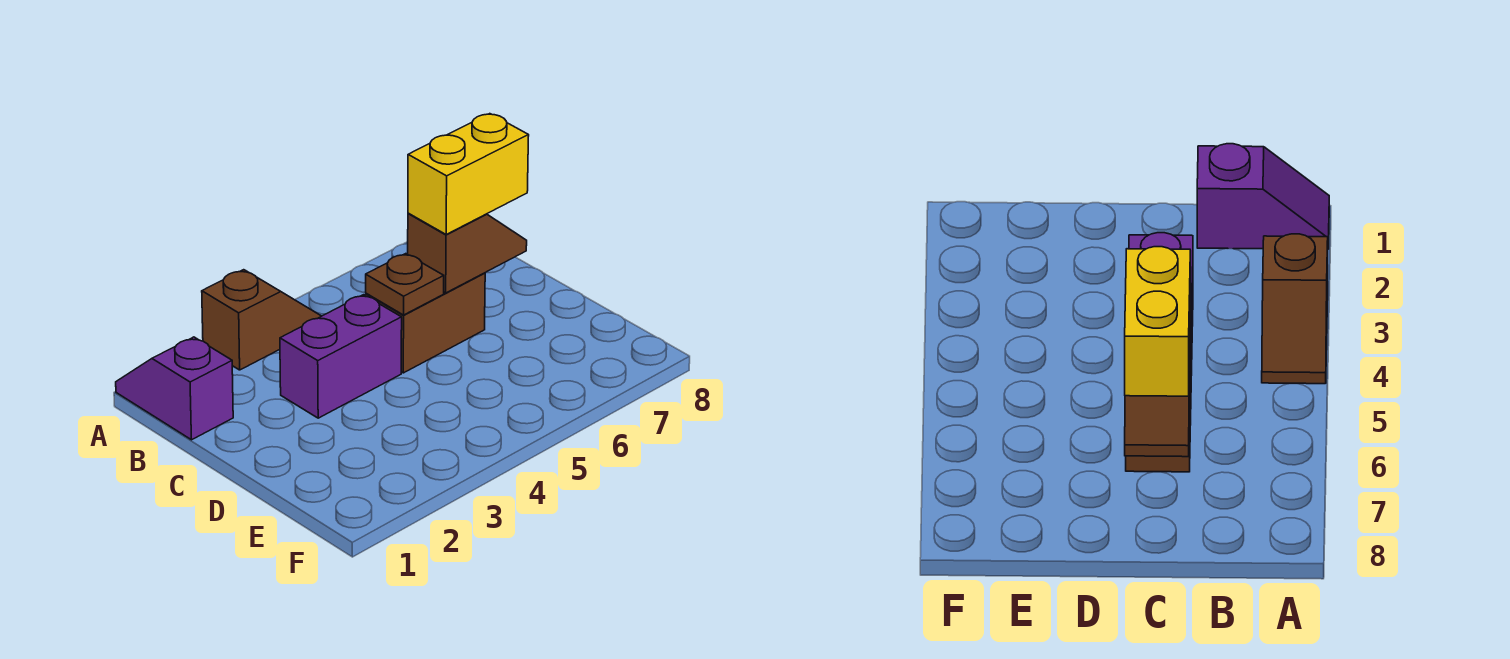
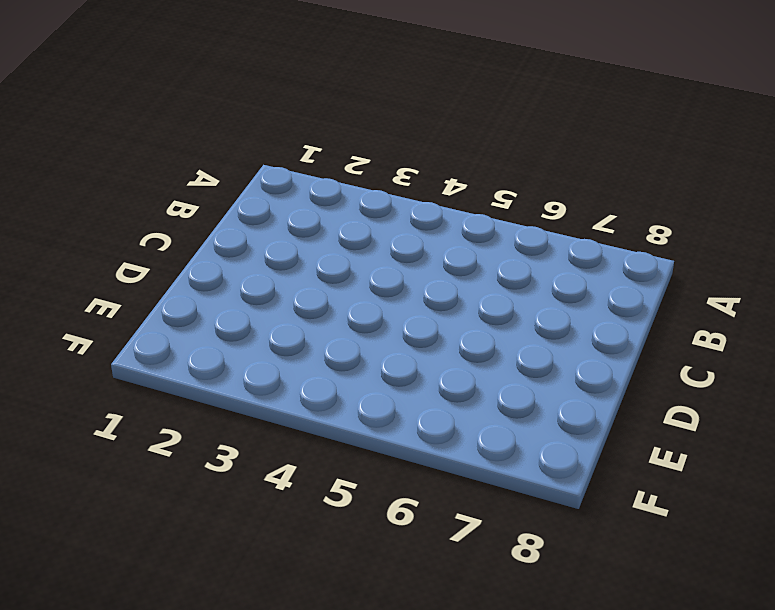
none -> purple slope A1:B1 level 1 top B
none -> brown slope A3:A4 level 1 top 3

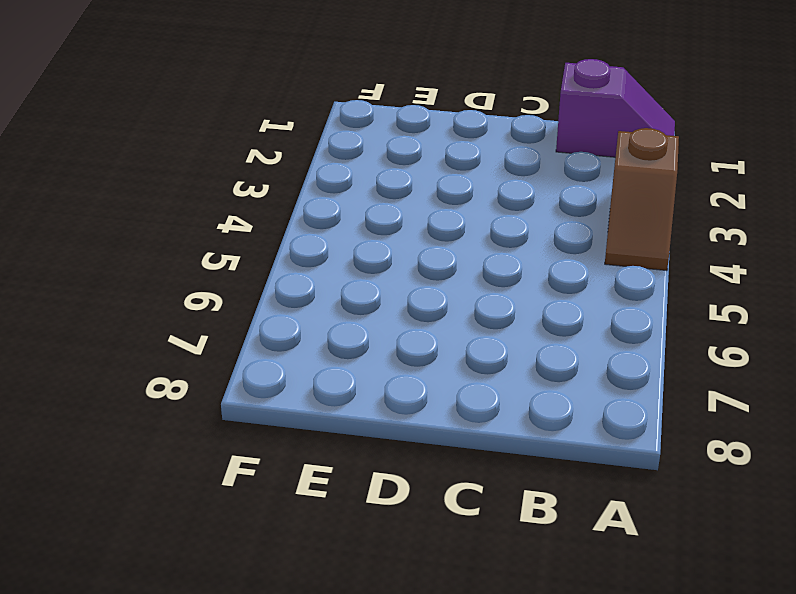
none -> purple brick C3:C4 level 1
none -> brown brick C5:C6 level 1

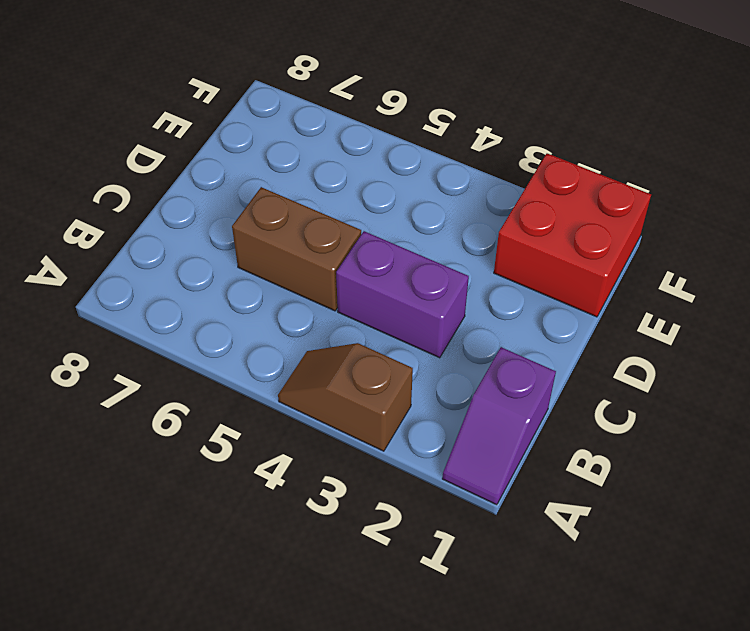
red brick E1:F2 level 1 -> none
none -> brown plate C5 level 2
none -> brown slope C6:C7 level 2 top 6

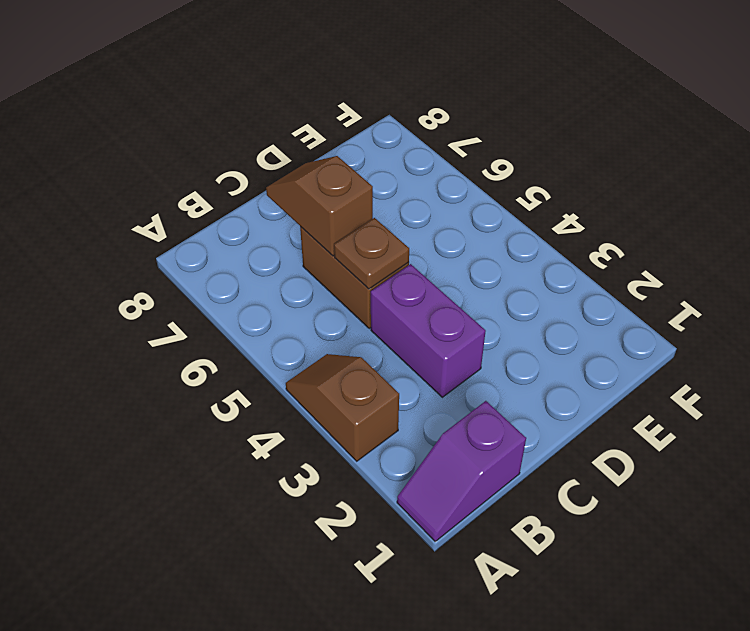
none -> yellow brick C6:C7 level 3

